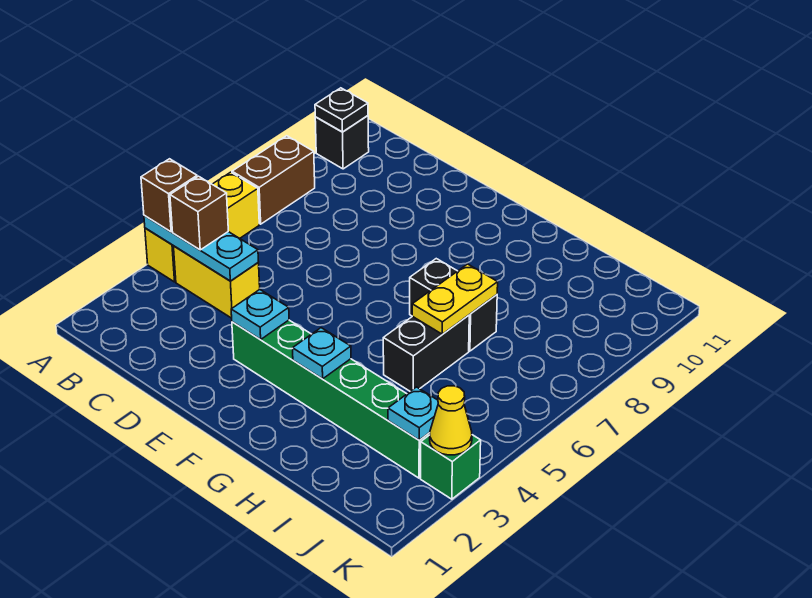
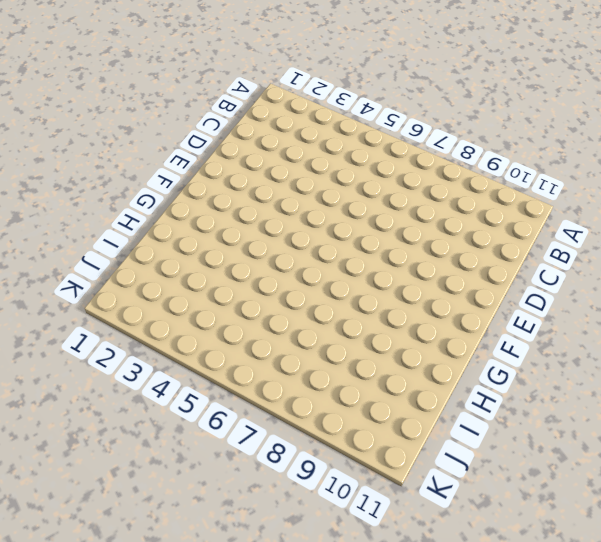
none -> yellow brick A4:A6 level 1
none -> brown brick A7:A8 level 1
none -> black brick A10 level 1

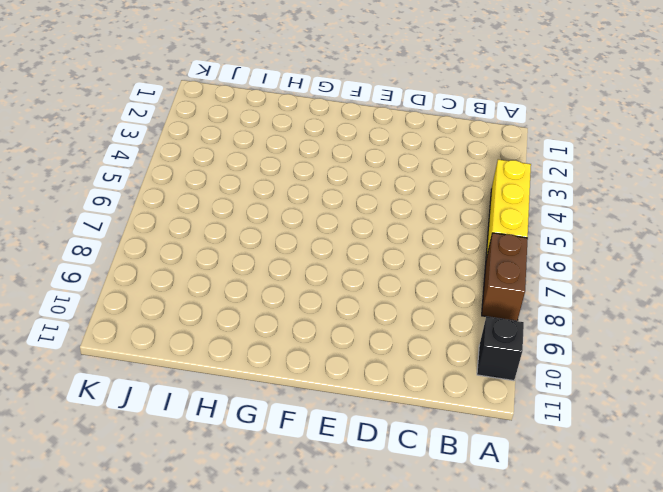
none -> yellow brick B4:C4 level 1
none -> green brick E3:J3 level 1
none -> black brick G7:H7 level 1

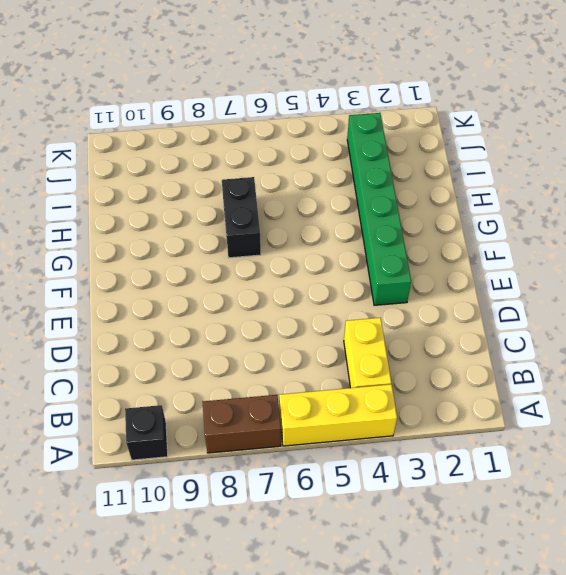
none -> black brick H5:H6 level 1
none -> green brick K3 level 1
none -> cyan plate A4:C4 level 2

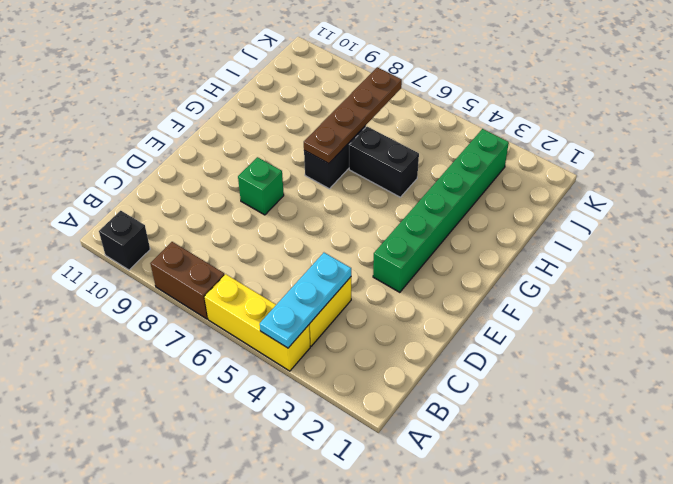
green brick E8 level 1 -> green brick K3 level 1
brown plate G7:J7 level 2 -> yellow plate H6:H7 level 2
none -> black plate A10 level 2
none -> cyan plate E3 level 2
none -> cyan plate G3 level 2

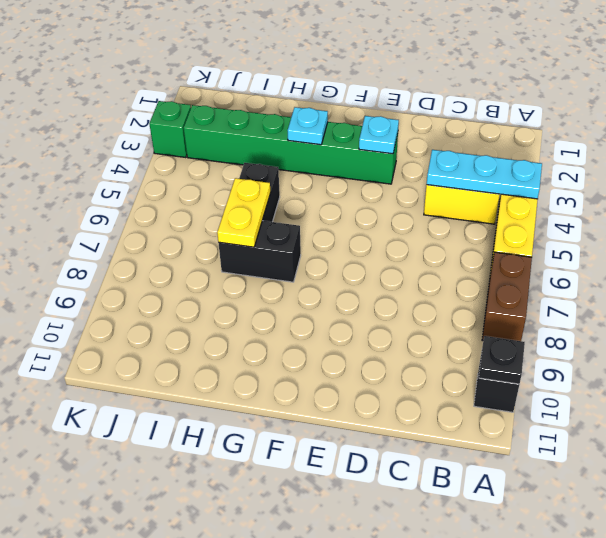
none -> cyan plate J3 level 2
none -> yellow cone K3 level 2
none -> brown brick A4 level 3

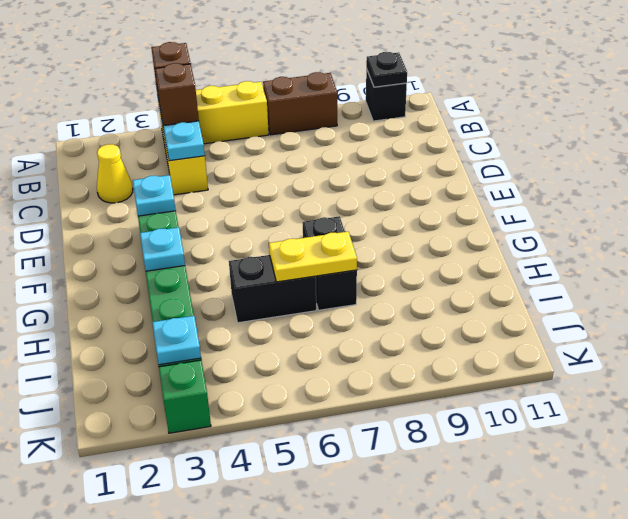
yellow cone C2 level 1 -> yellow cone K3 level 2

